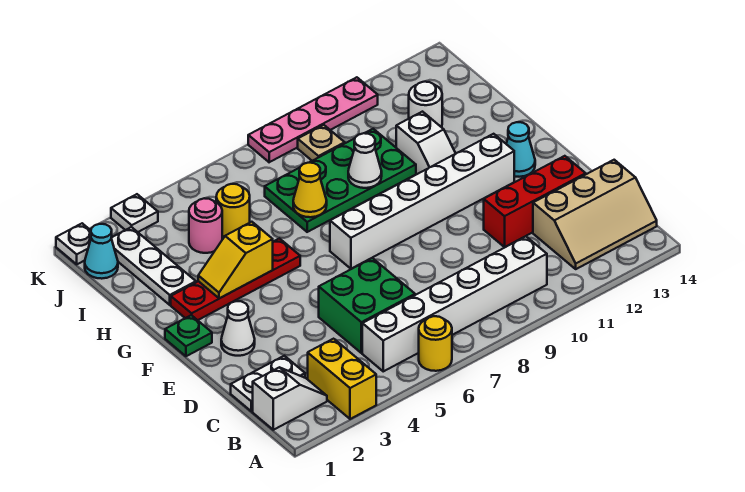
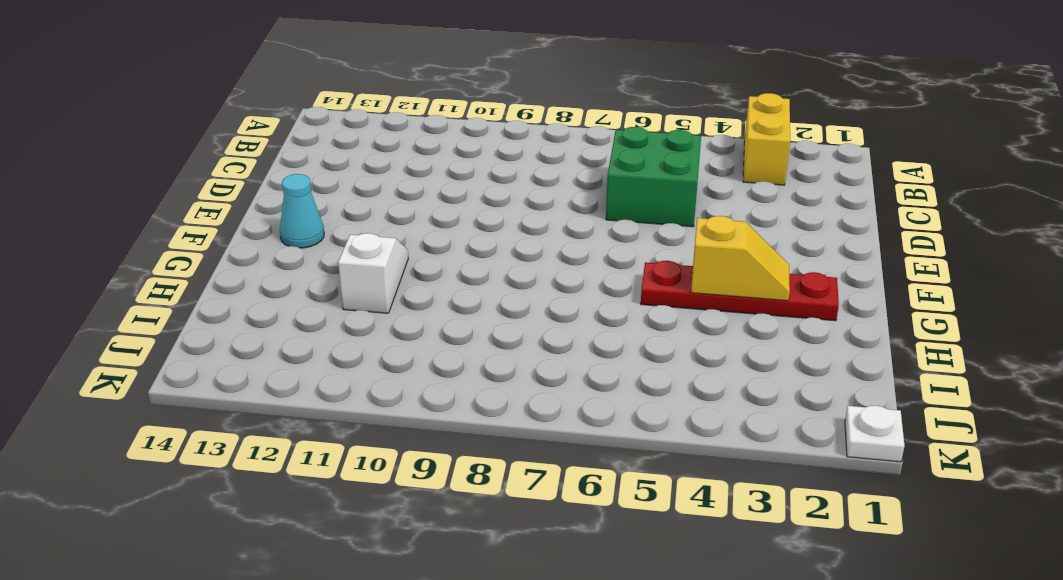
none -> yellow round brick A6 level 1
none -> white slope B1:B2 level 1 top 1
none -> white brick B5:B10 level 1

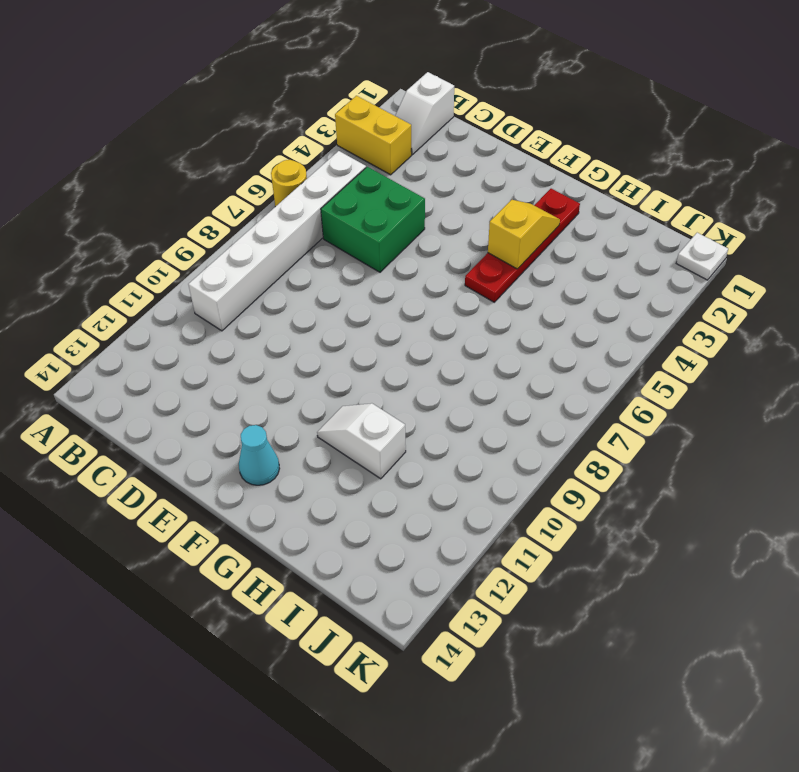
none -> tan slope B12:C14 level 1 top C
none -> white plate C1:C2 level 1
none -> red brick D11:D13 level 1

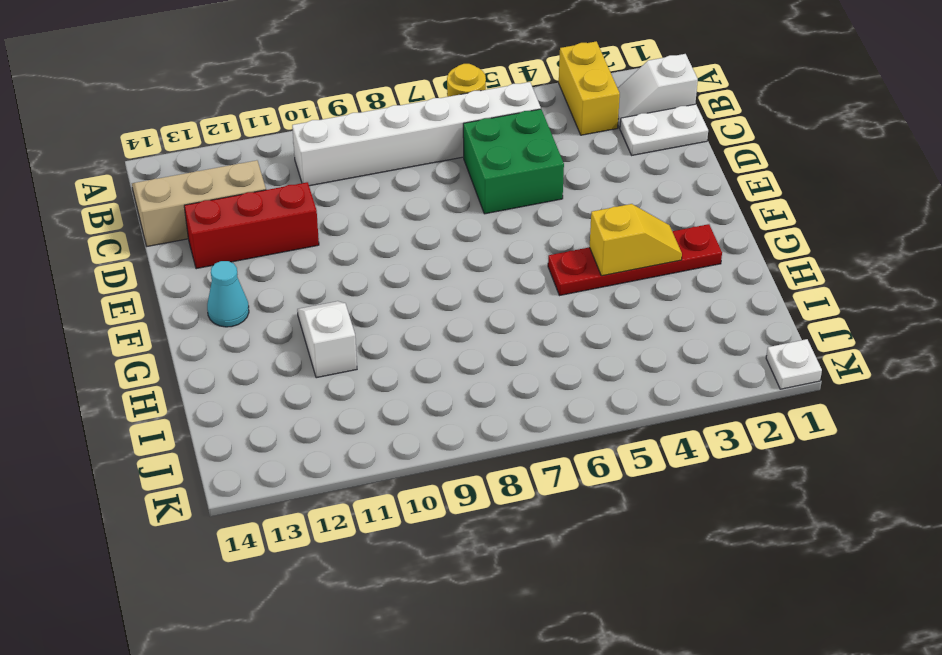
none -> white cone E2 level 1
none -> green plate F1 level 1
none -> white brick F7:F12 level 1

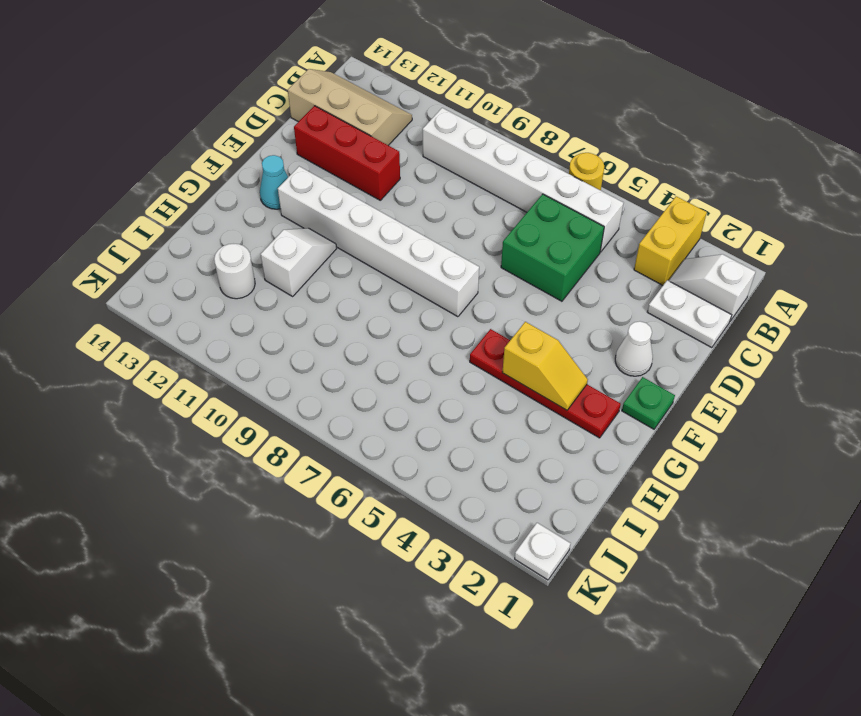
none -> white plate H2:J2 level 1
none -> green plate H7:I10 level 1
none -> pink round brick I4 level 1

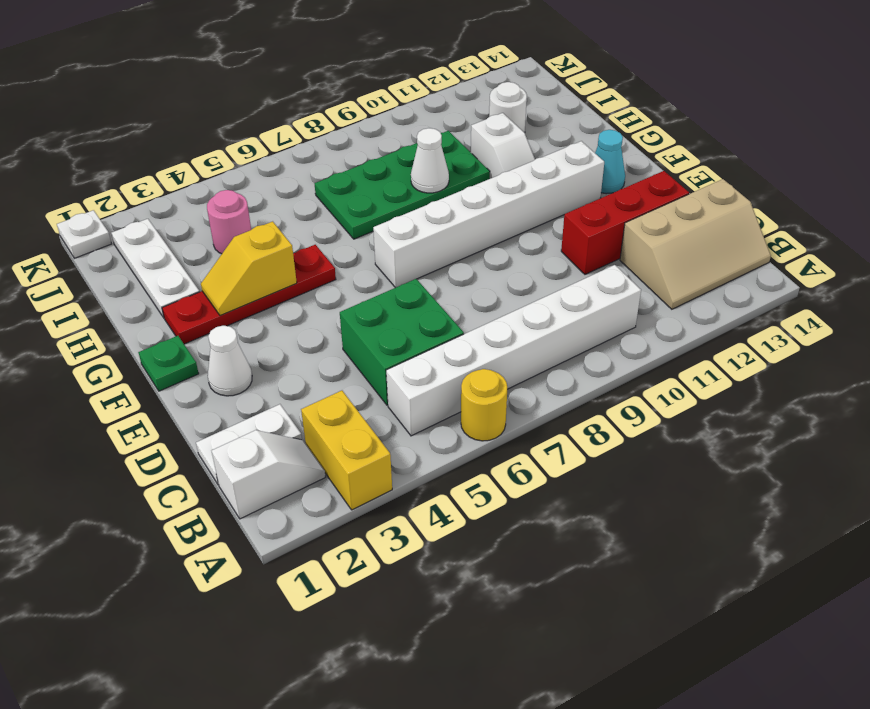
none -> yellow round brick I5 level 1
none -> cyan cone J1 level 1
none -> tan plate J9 level 1

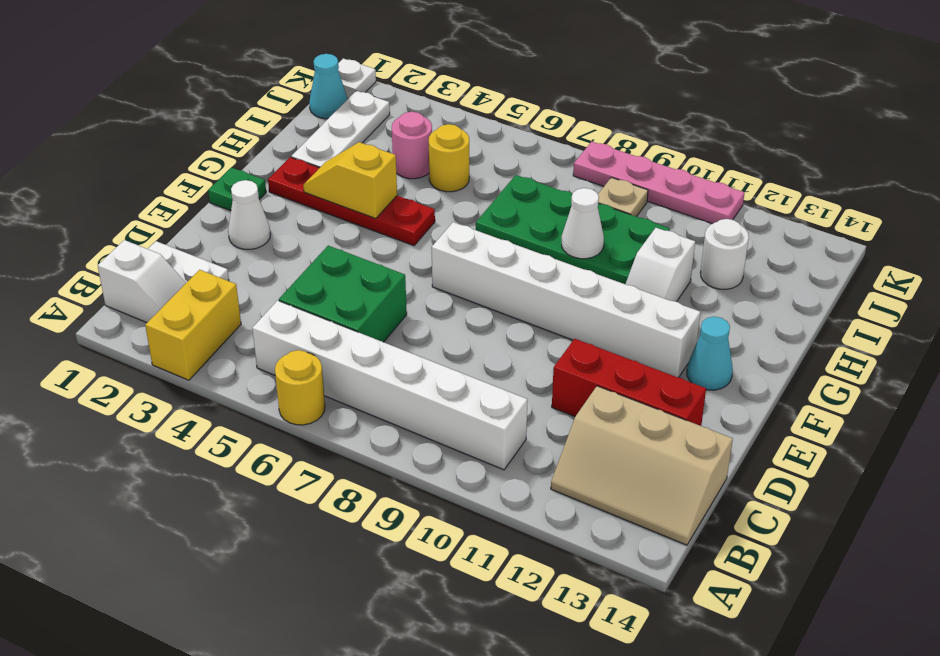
none -> white plate K3 level 1
none -> yellow cone H7 level 2

